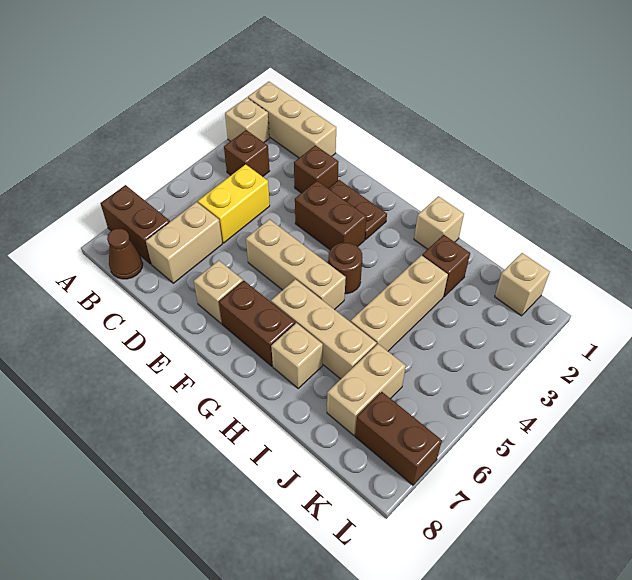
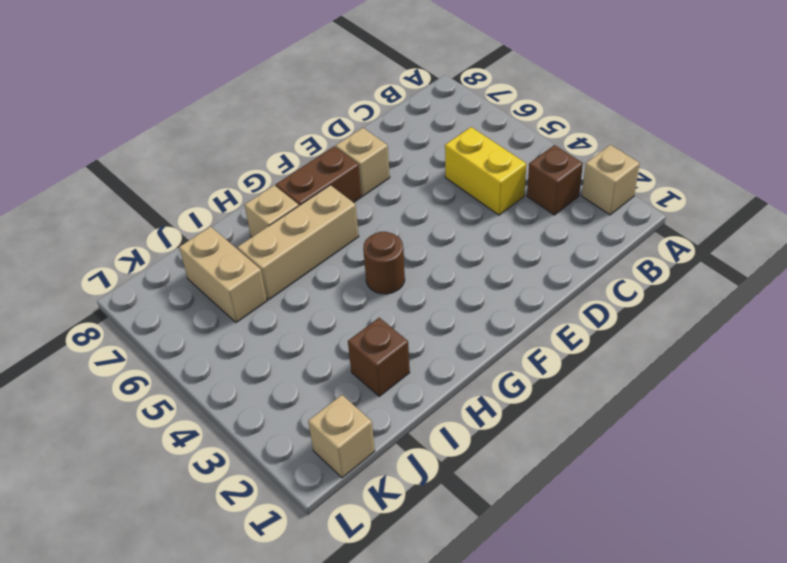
none -> tan brick A1:C1 level 1
none -> brown brick A7:B7 level 1
none -> brown cone B8 level 1

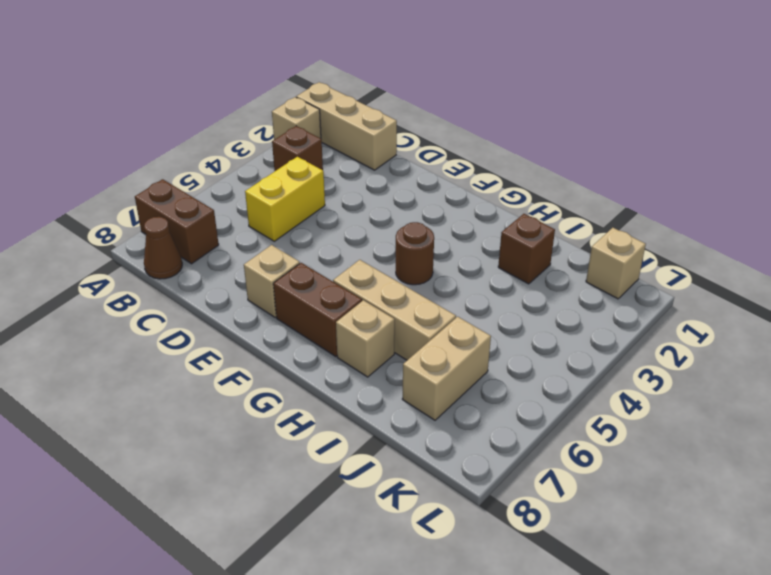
none -> tan brick C6:C7 level 1
none -> brown brick D2 level 1
none -> brown plate E2:F2 level 1

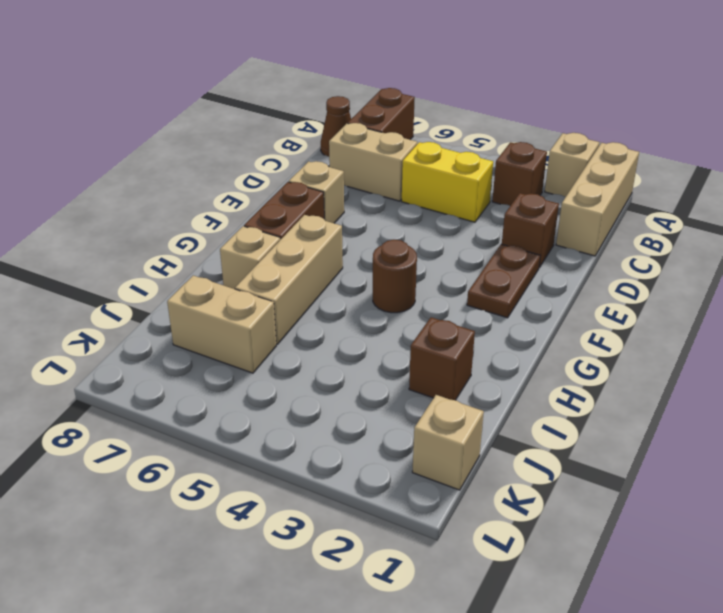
none -> brown brick E3:F3 level 1
none -> tan brick E5:G5 level 1
none -> tan brick H1 level 1

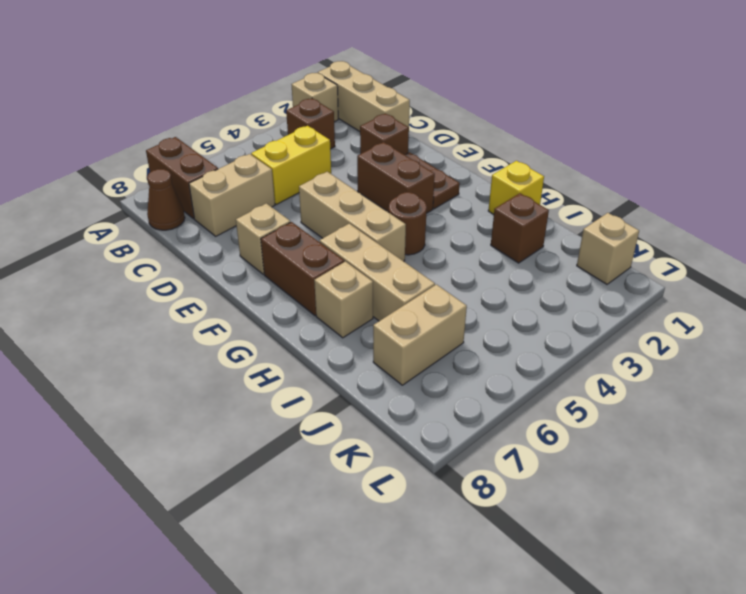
yellow brick H1 level 1 -> tan brick H1 level 1
none -> tan brick I3:I5 level 1
none -> brown brick K7:L7 level 1

